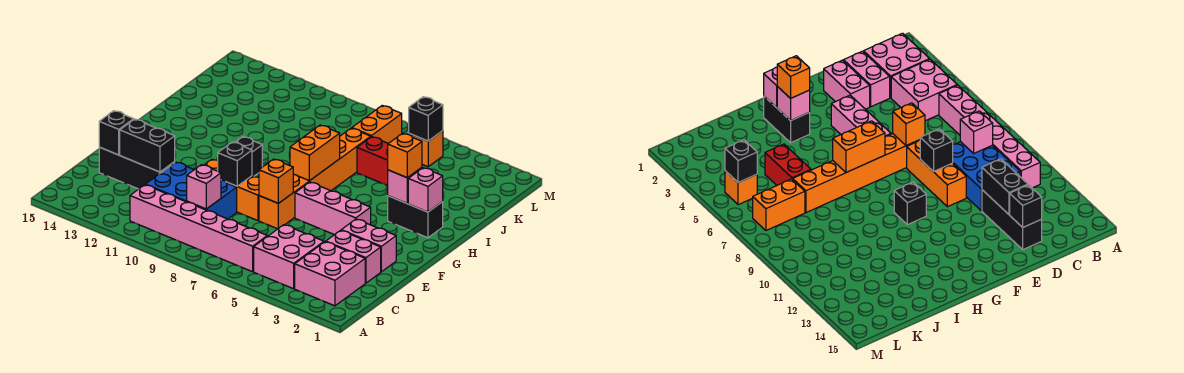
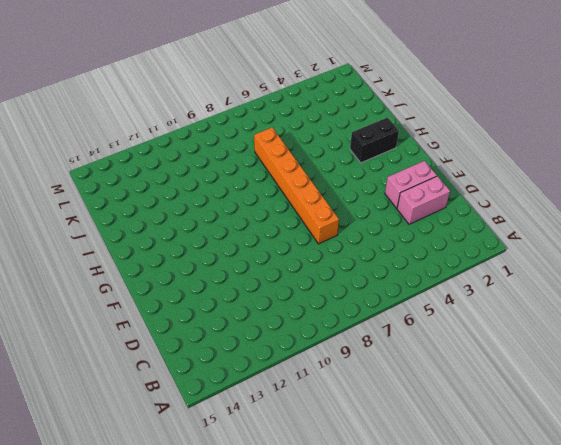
none -> pink brick B2:C3 level 1
none -> pink brick B4:C5 level 1
none -> pink brick B6:B11 level 1

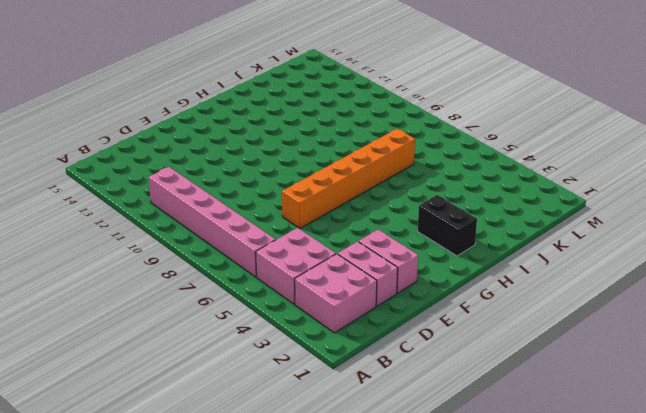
none -> blue brick C9:D11 level 1
none -> black brick D12:D14 level 1
none -> orange brick E8:E10 level 1

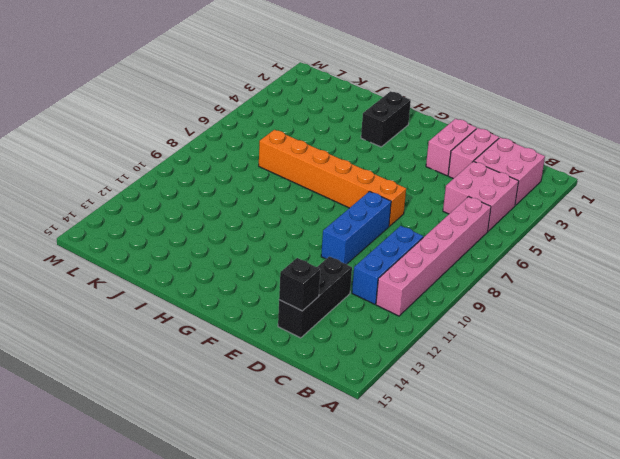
blue brick C9:C11 level 1 -> blue brick C9:D11 level 1
blue brick E8:E10 level 1 -> orange brick E8:E10 level 1
none -> pink brick F4:F6 level 1
none -> black brick G10 level 1
none -> red brick J5:J6 level 1

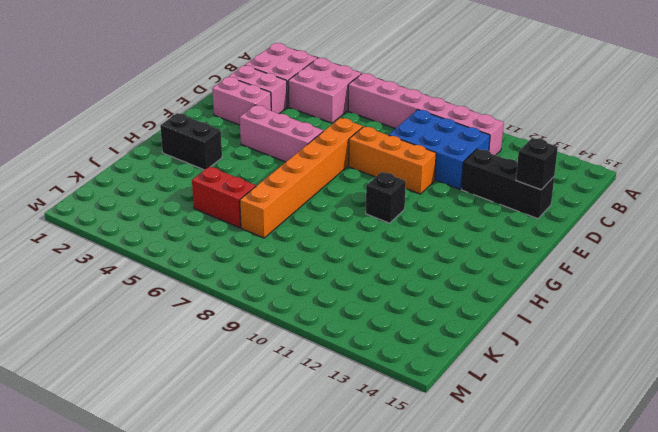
none -> orange brick K7:L7 level 1
none -> orange brick L5 level 1
none -> pink brick C9 level 2

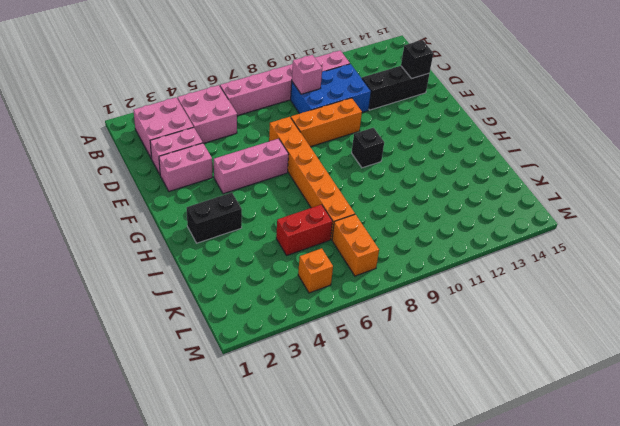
none -> black brick D12:D13 level 2
none -> orange brick E7 level 2
none -> black brick E9 level 2

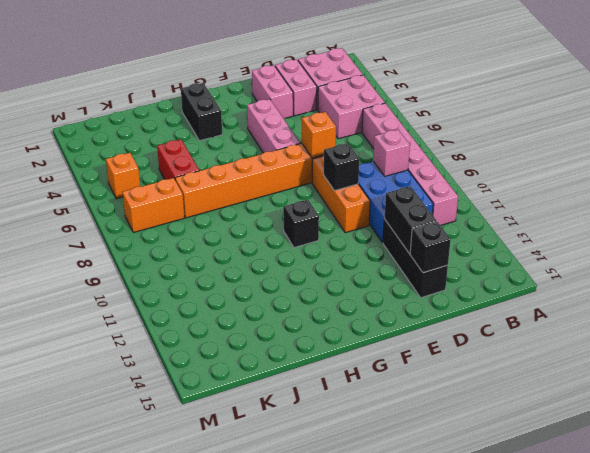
none -> orange brick G7:H7 level 2
none -> pink brick H2 level 2
none -> pink brick H3 level 2

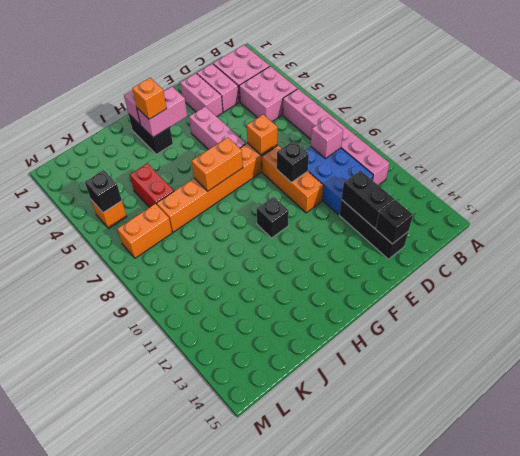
pink brick G3:H3 level 2 -> pink brick H3 level 2

